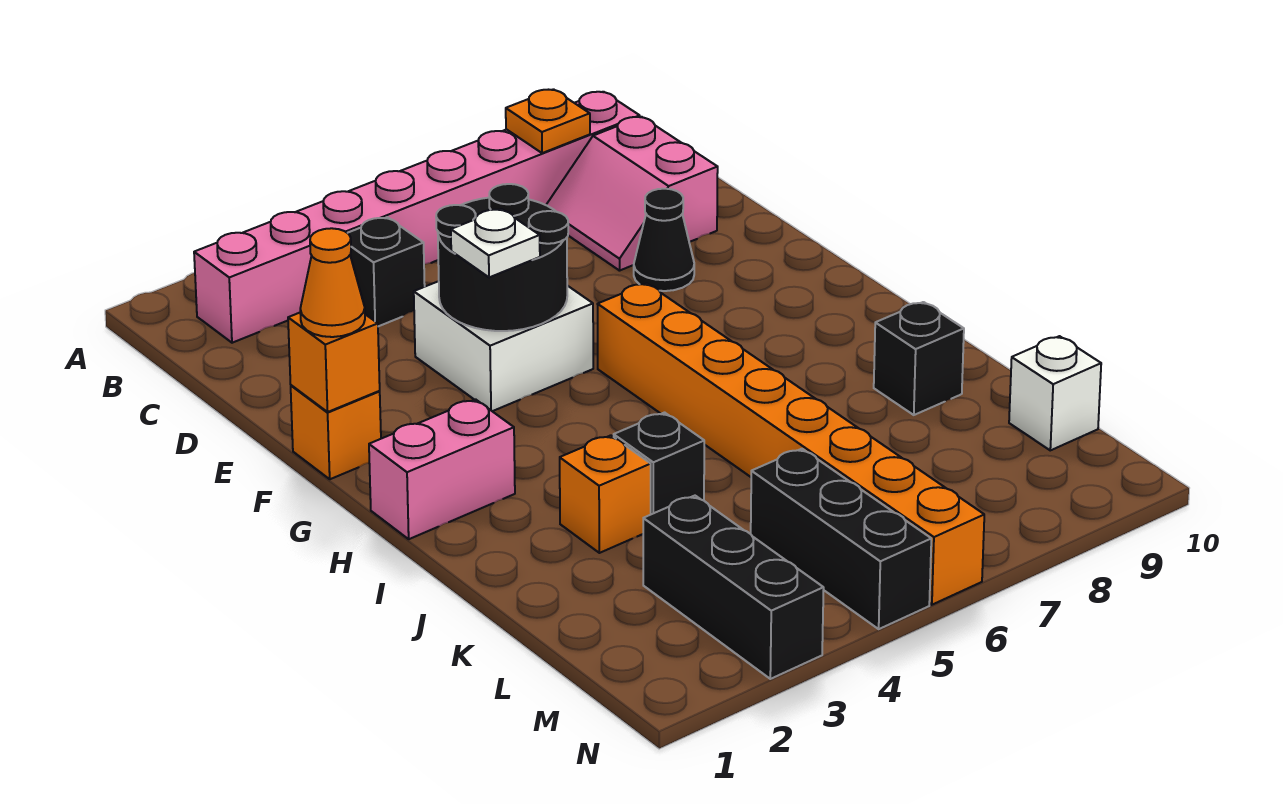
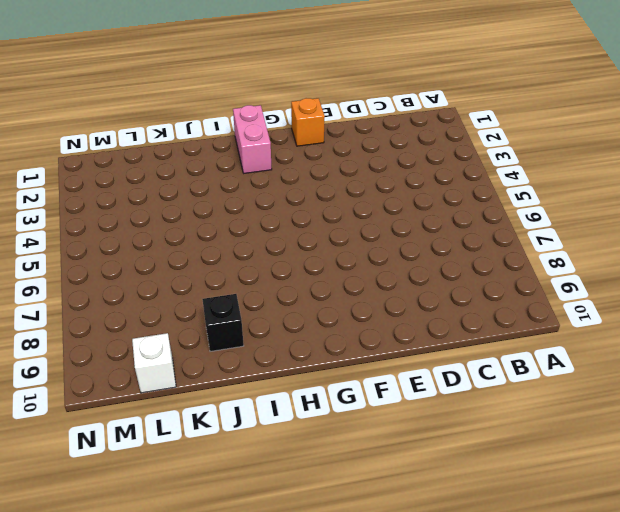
none -> pink brick B2:B9 level 1
none -> black brick C4 level 1
none -> pink slope C8:D9 level 1 top 9

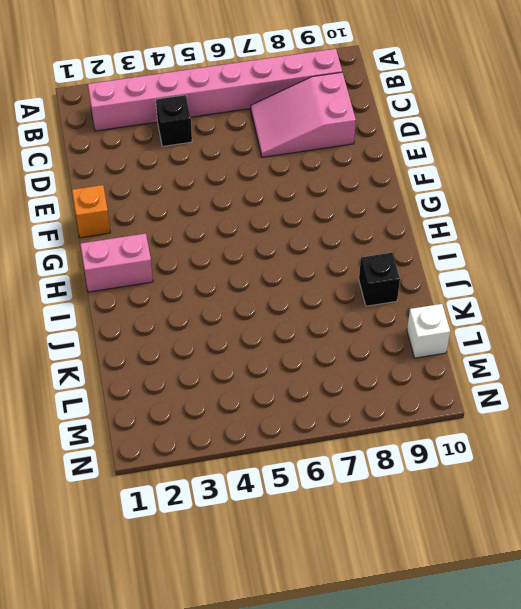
pink slope C7:D9 level 1 top 9 -> pink slope C8:D9 level 1 top 9
none -> white brick E4:F5 level 1
none -> black cone E8 level 1
none -> orange brick G6:N6 level 1

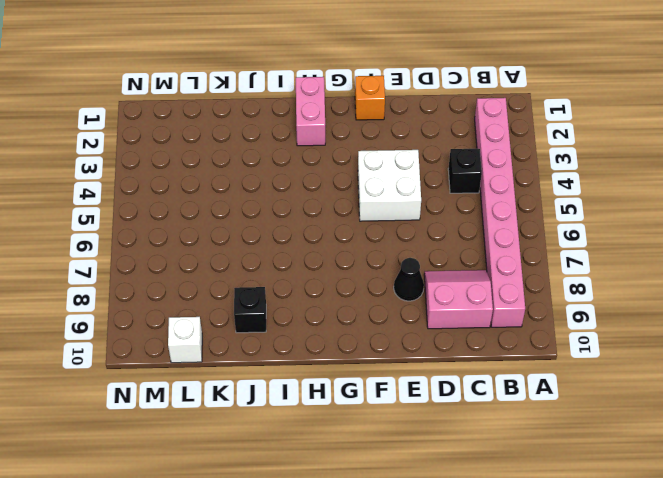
none -> orange brick G6:N6 level 1
none -> orange brick J3 level 1
none -> black brick J4 level 1

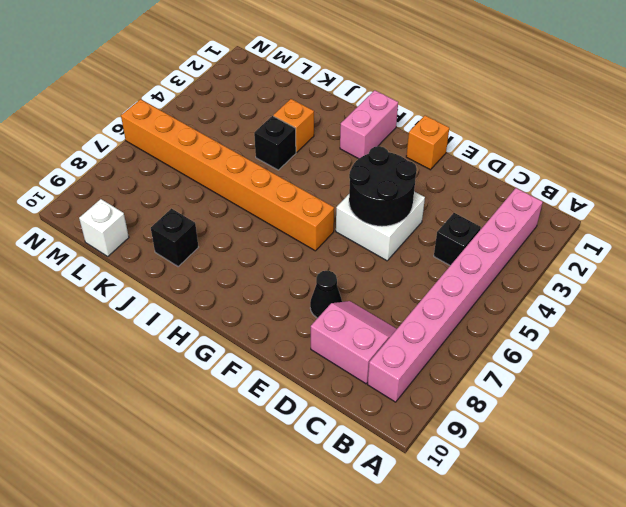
none -> black brick L3:N3 level 1
none -> black brick L5:N5 level 1
none -> orange plate B8 level 2

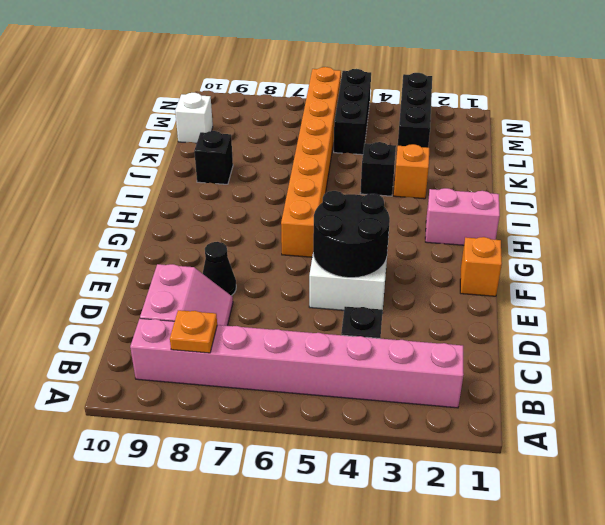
none -> orange brick F1 level 2
none -> orange cone F1 level 3
none -> white plate F4 level 3

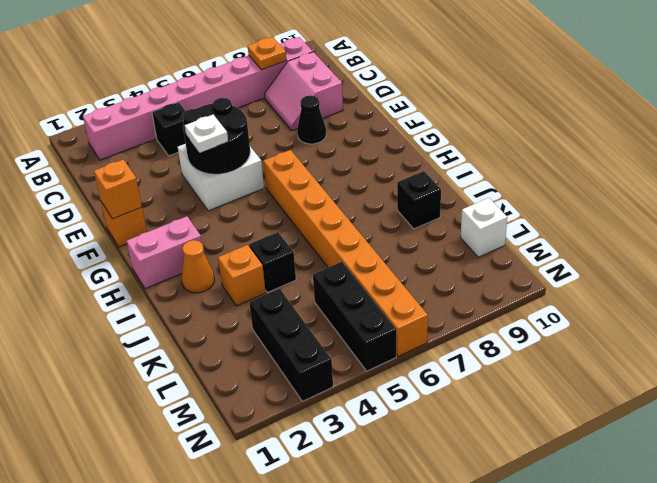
orange cone I2 level 1 -> orange cone F1 level 3

